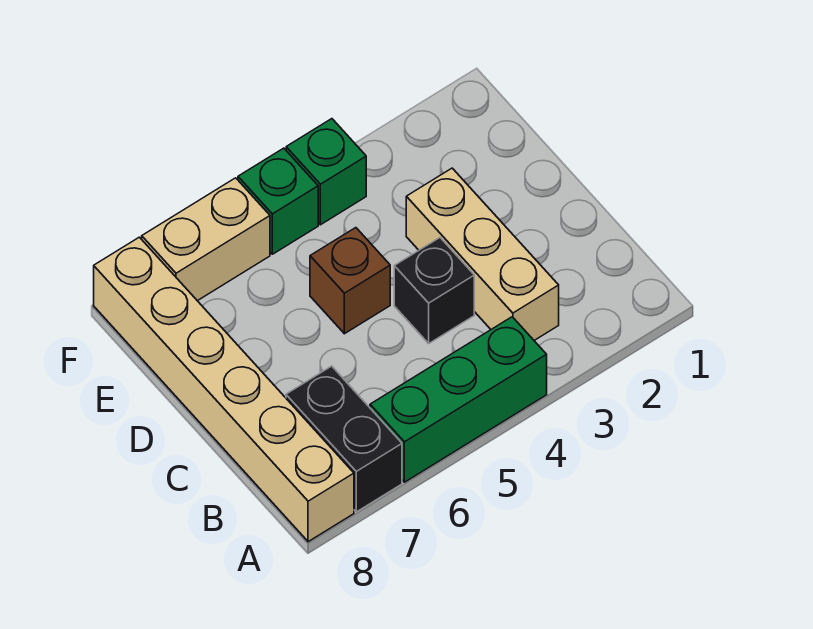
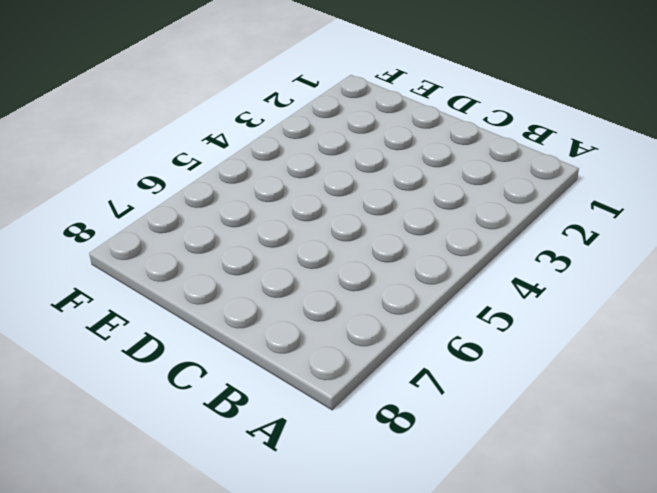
none -> green brick A4:A6 level 1
none -> black brick A7:B7 level 1

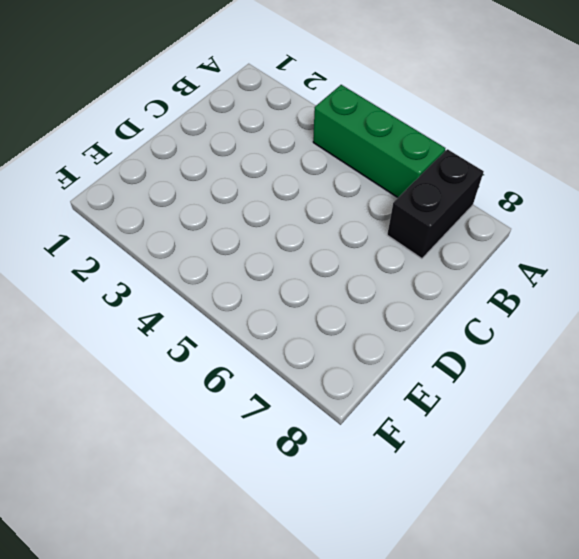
none -> tan brick A8:F8 level 1
none -> tan brick B3:D3 level 1

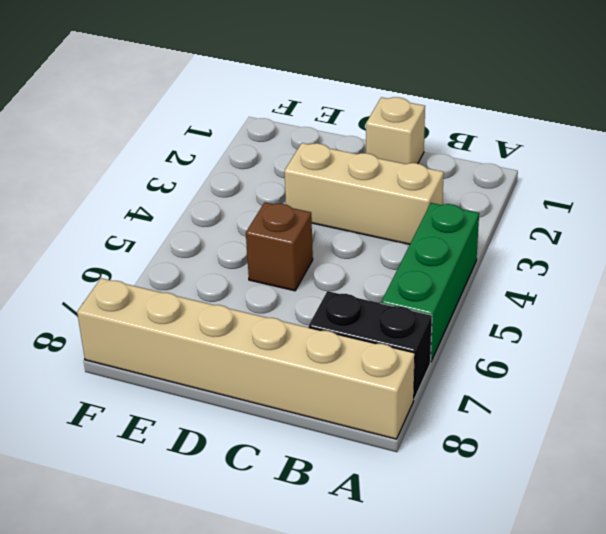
tan brick C1 level 1 -> none
none -> black brick C4 level 1
none -> green brick F4 level 1

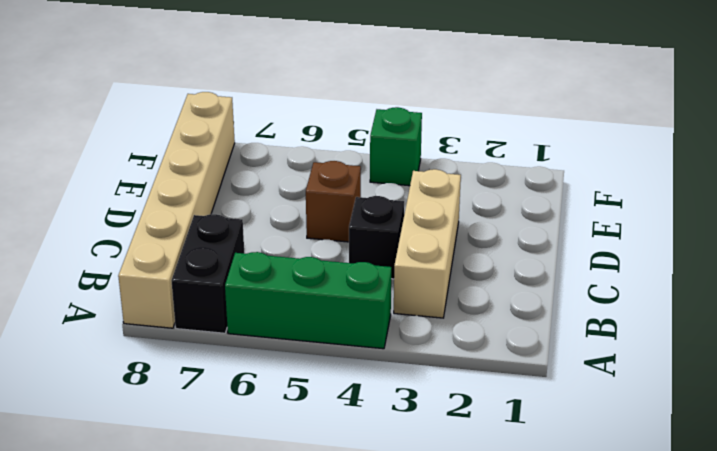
none -> green brick F5 level 1
none -> tan brick F6:F7 level 1

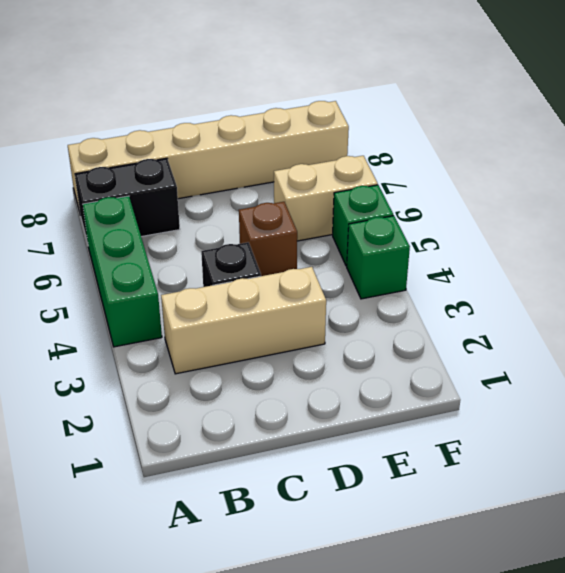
tan brick E6:F6 level 1 -> tan brick F6:F7 level 1

